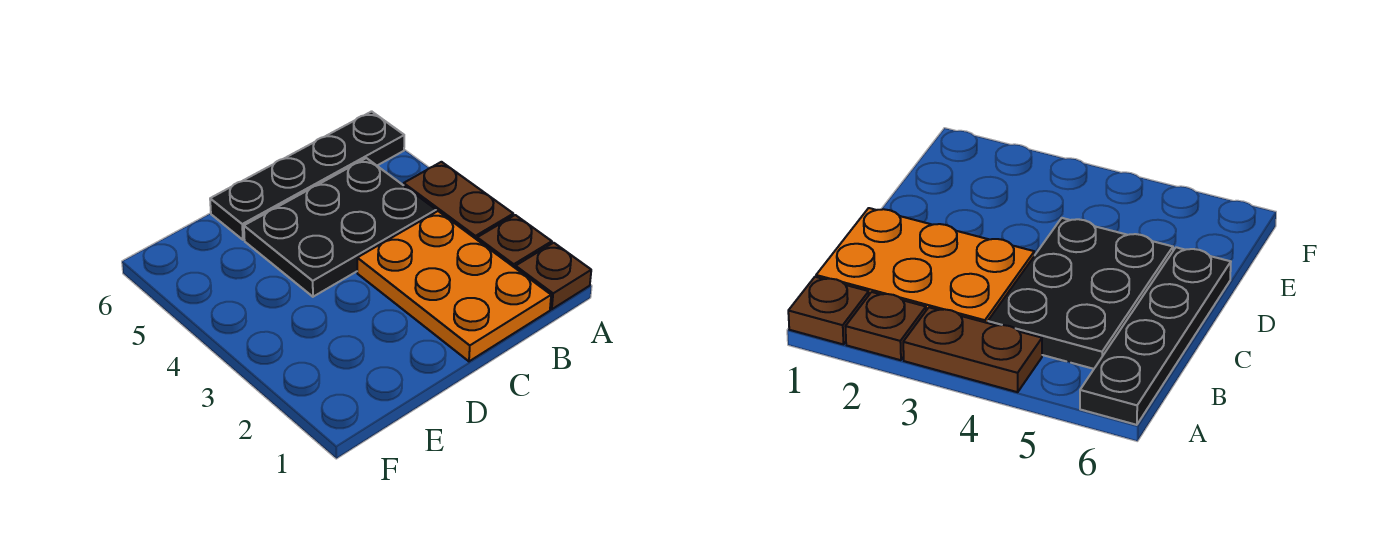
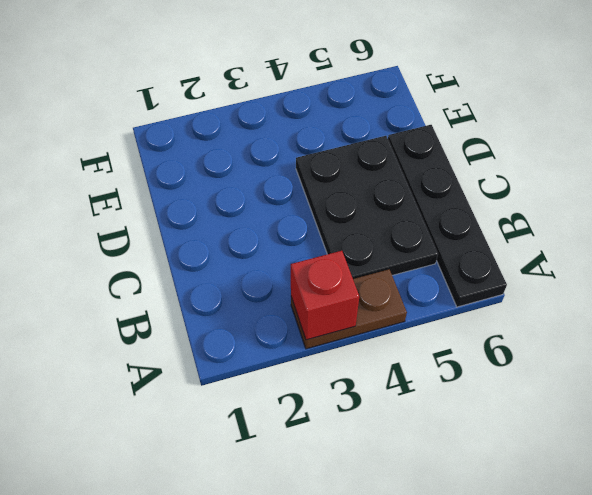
red brick A3 level 2 -> none
none -> brown plate A1 level 1
none -> brown plate A2 level 1

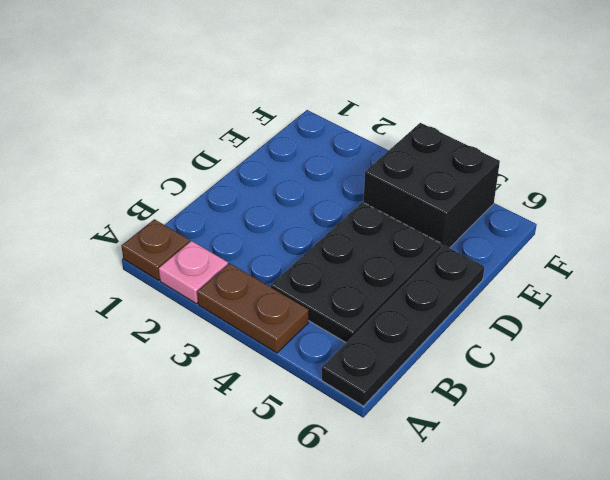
pink plate A2 level 1 -> brown plate A2 level 1
black brick E4:F5 level 1 -> none
none -> orange plate B1:C3 level 1

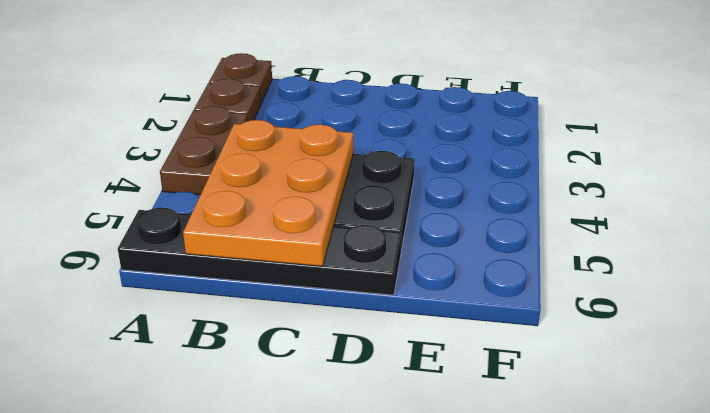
orange plate B4:C6 level 2 -> orange plate B1:C3 level 1

